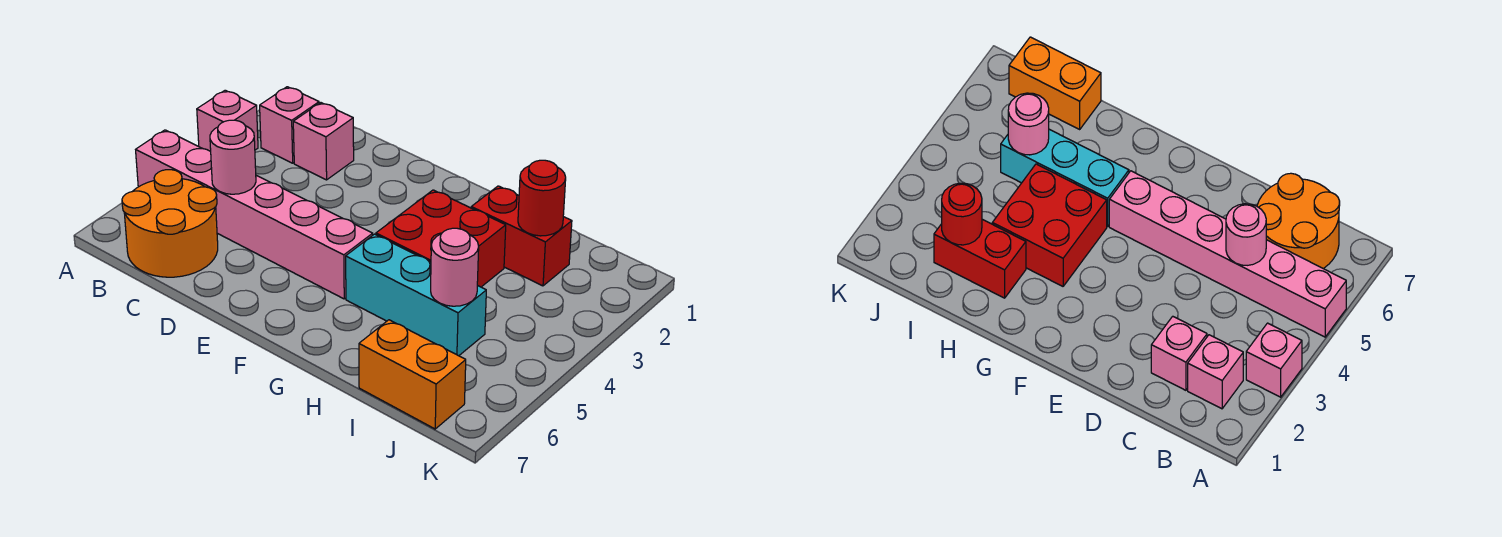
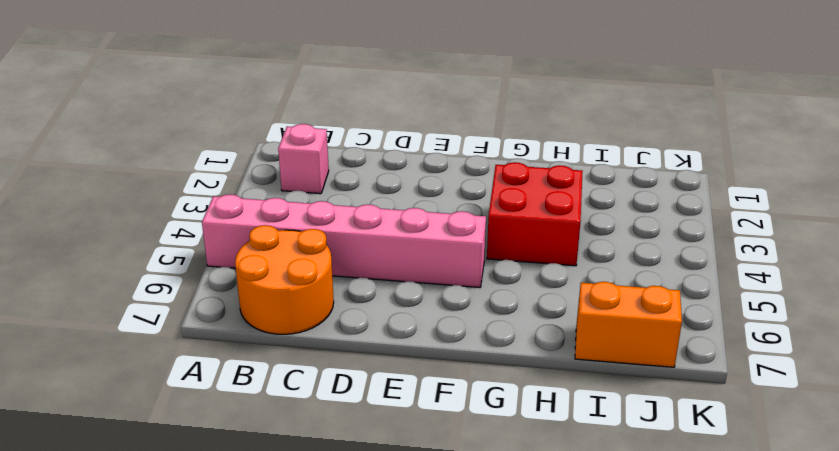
none -> pink brick A3 level 1
none -> pink brick C2 level 1
none -> cyan brick G5:I5 level 1

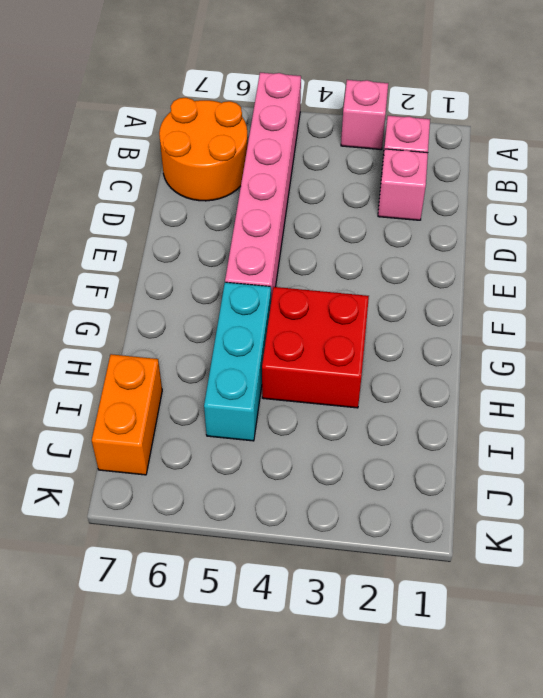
none -> red brick H2:I2 level 1
none -> pink round brick C5 level 2
none -> red round brick I2 level 2

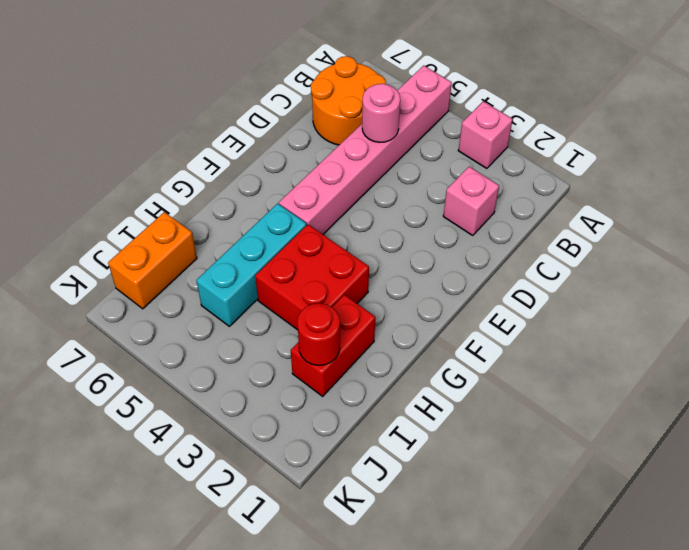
none -> pink brick B2 level 1
none -> pink round brick I5 level 2

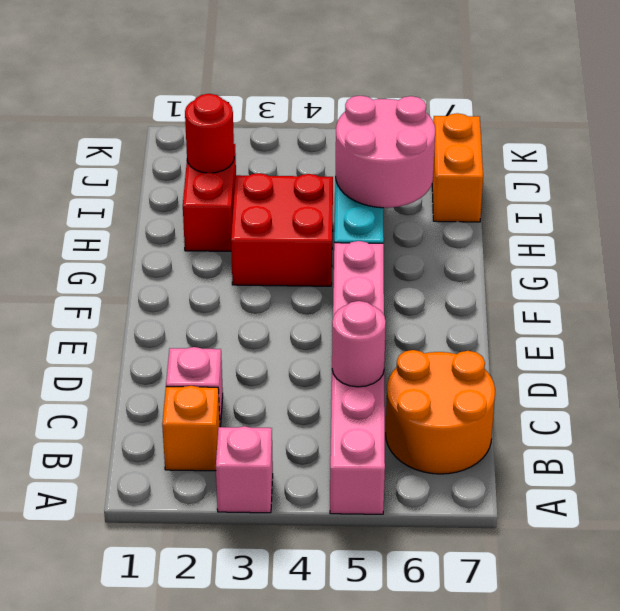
orange brick B2 level 1 -> pink brick B2 level 1
pink round brick H5:I6 level 2 -> pink round brick I5 level 2

